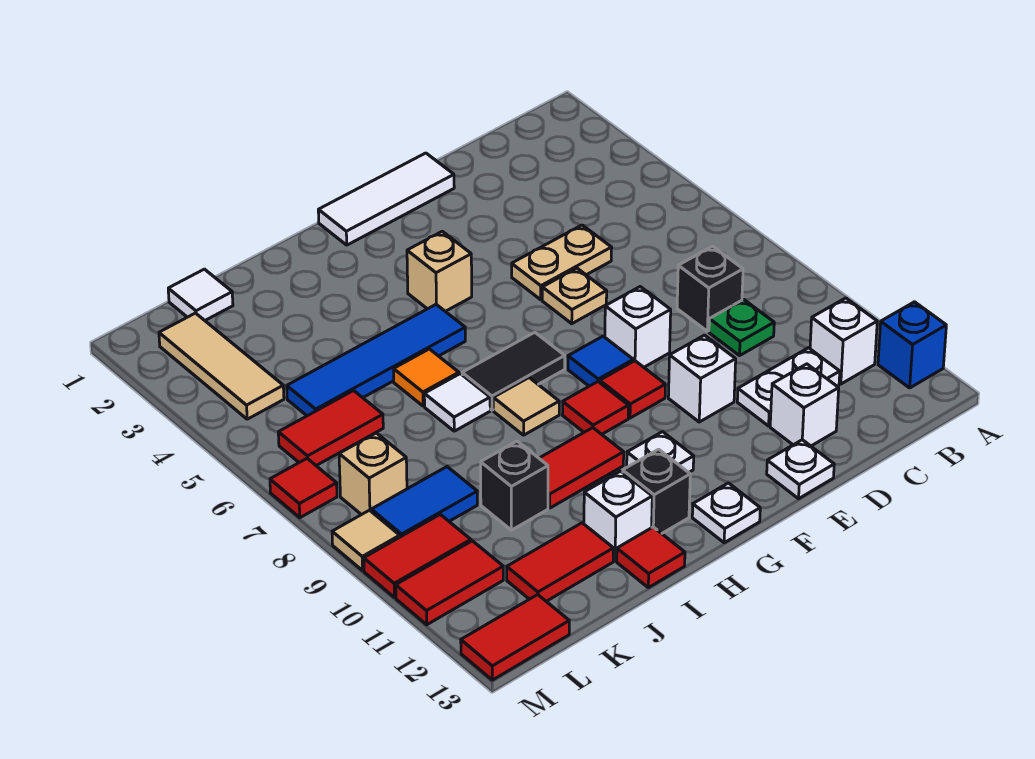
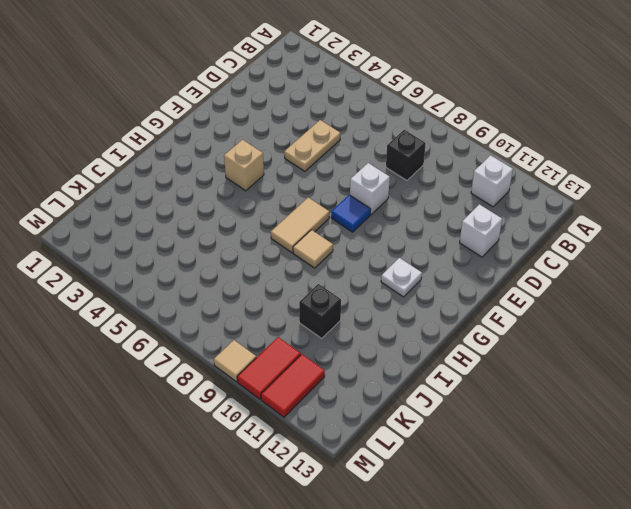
tan tile G7:H7 level 1 -> black tile G7:H7 level 1
none -> blue brick A12 level 1
none -> green plate C9 level 1
none -> white plate C11:D11 level 1
none -> white tile E1:G1 level 1

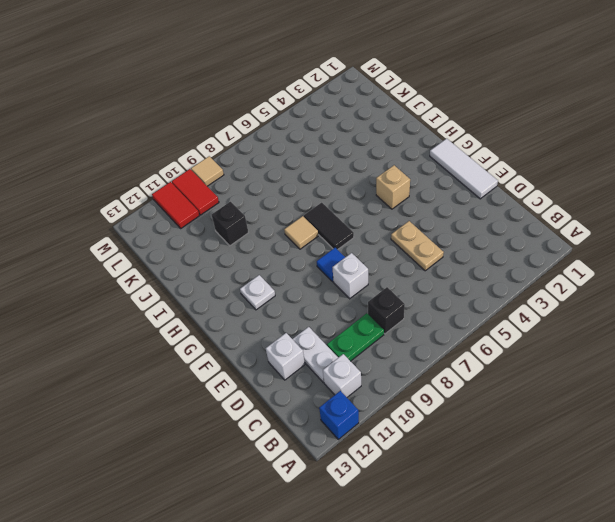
green plate C9:C10 level 1 -> green plate C9 level 1
none -> tan plate E6 level 1
none -> white brick E10 level 1
none -> white plate E13 level 1
none -> red tile F9 level 1

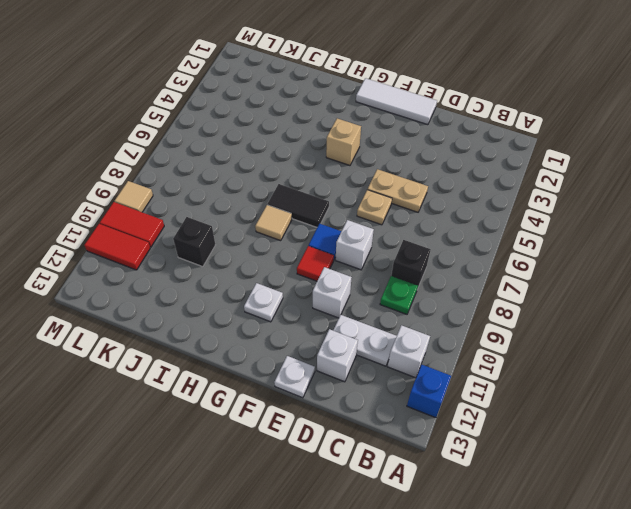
none -> red tile G9 level 1
none -> white plate G13 level 1
none -> blue tile H5:K5 level 1
none -> red tile H10:I10 level 1

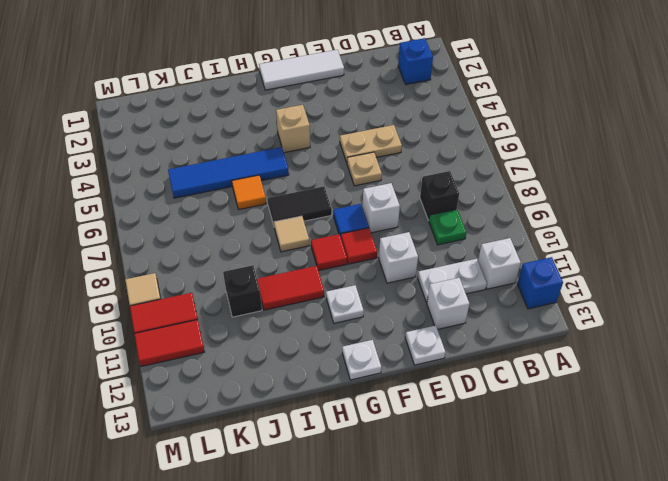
blue brick B2 level 1 -> none
none -> black brick H12 level 1
none -> white tile I7 level 1
none -> white brick I12 level 1
none -> red tile I13 level 1

